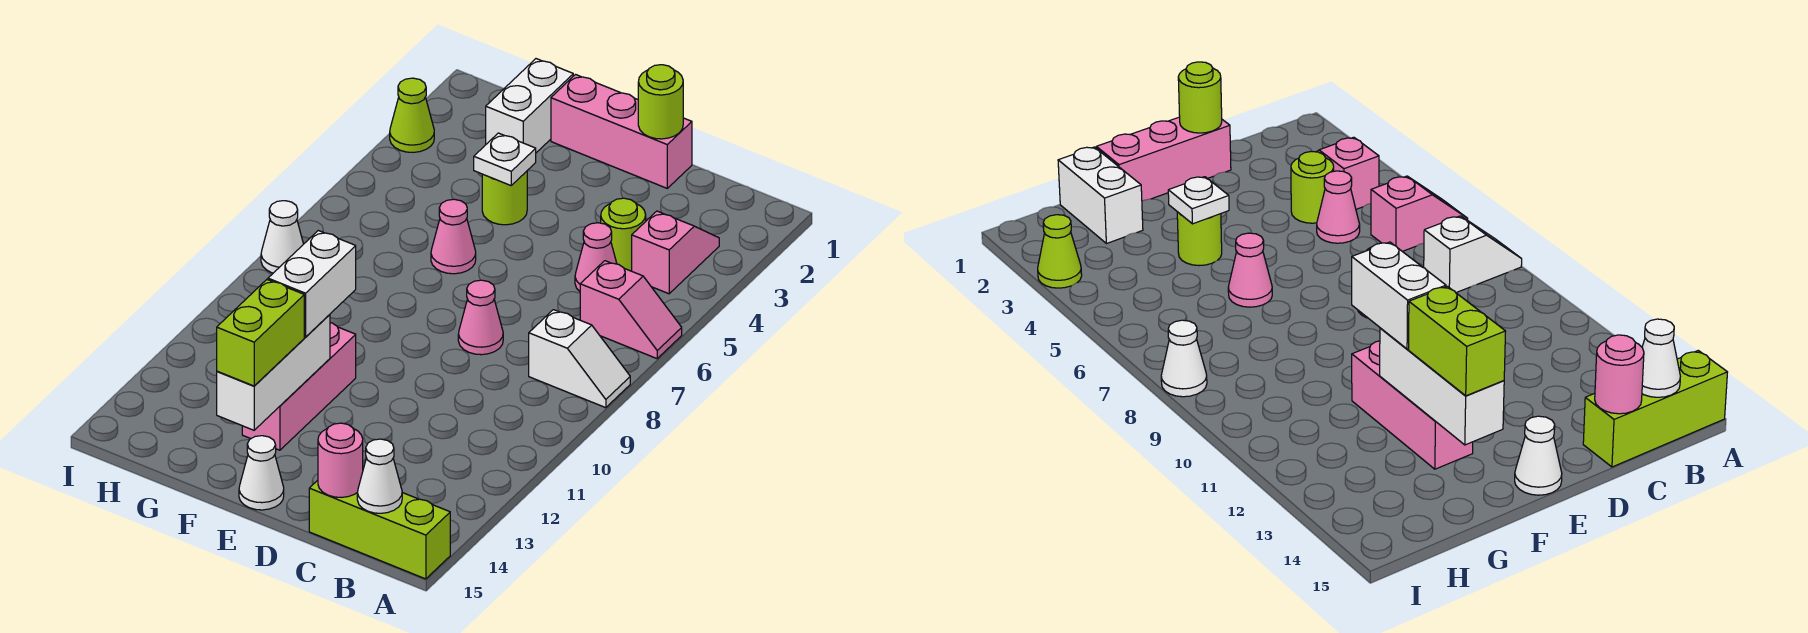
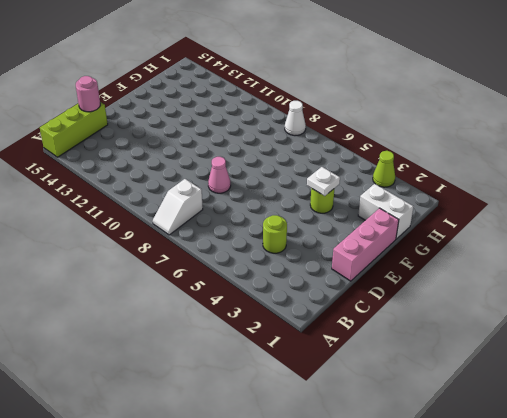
none -> pink slope A6:B6 level 1 top B
none -> pink slope B3:B4 level 1 top 4
none -> pink cone C5 level 1

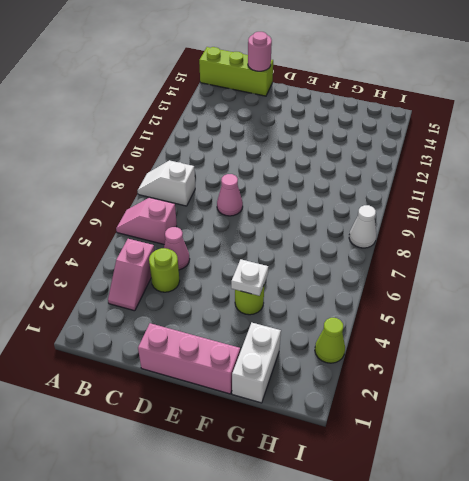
none -> white cone E15 level 1
none -> pink cone F6 level 1
none -> pink brick F11:F13 level 1

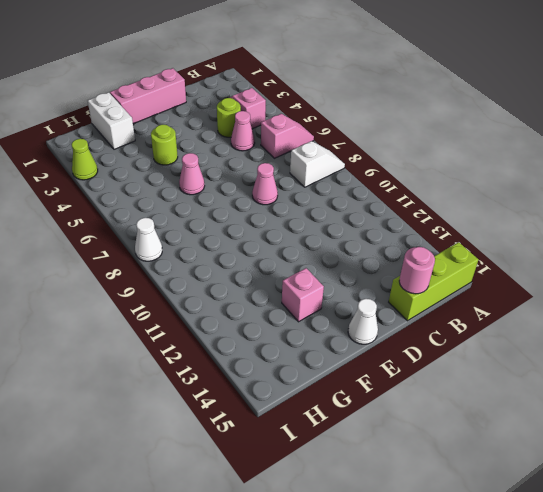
pink brick F13 level 1 -> pink brick F11:F13 level 1
none -> white cone B15 level 2
none -> lime round brick D1 level 2
none -> white plate F4 level 2

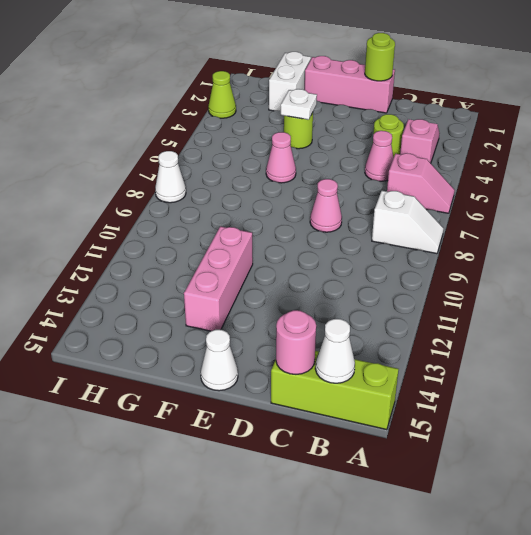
none -> white brick F12:F14 level 2
none -> white brick F11:F12 level 3
none -> lime brick F13:F14 level 3

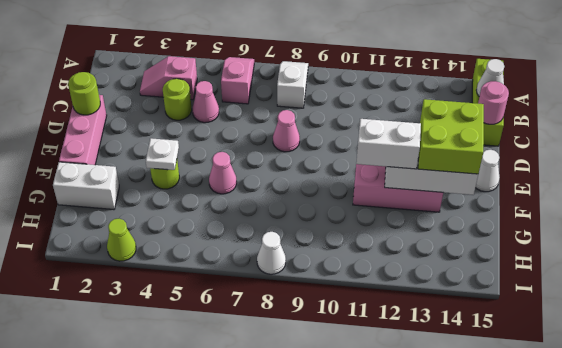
lime brick E13:F14 level 3 -> lime brick F13:F14 level 3

